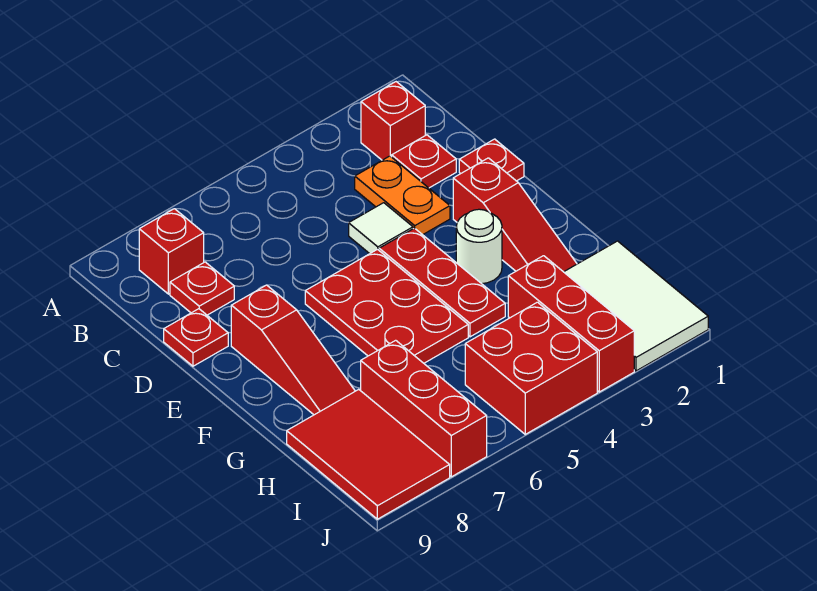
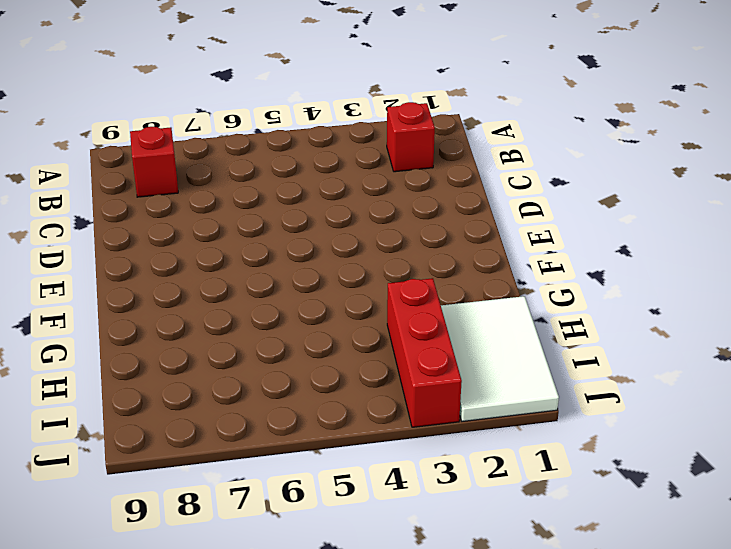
none -> red plate C2 level 1
none -> orange plate C3:D3 level 1
none -> red plate C8 level 1

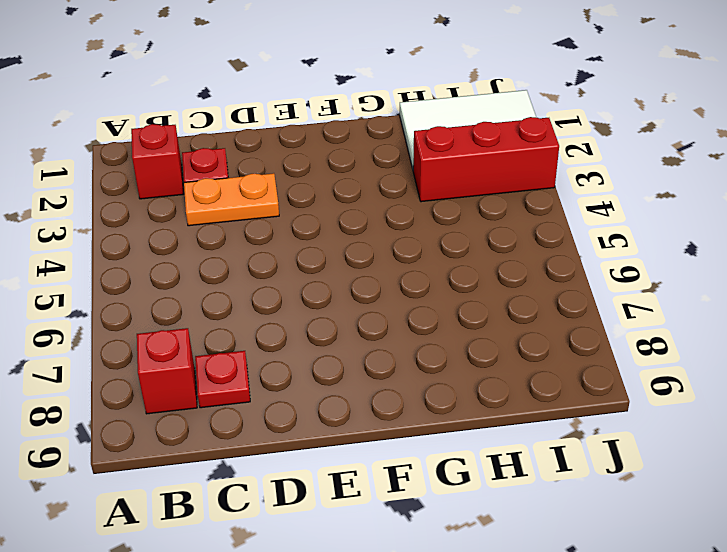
none -> red plate D1 level 1
none -> white tile D4 level 1
none -> red plate D9 level 1

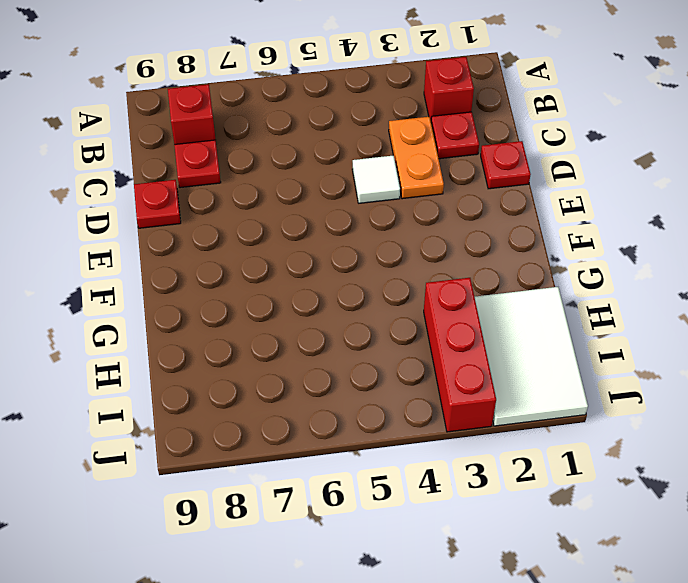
none -> red slope E2:G2 level 1 top E
none -> red plate E4:G4 level 1
none -> red plate E5:G6 level 1

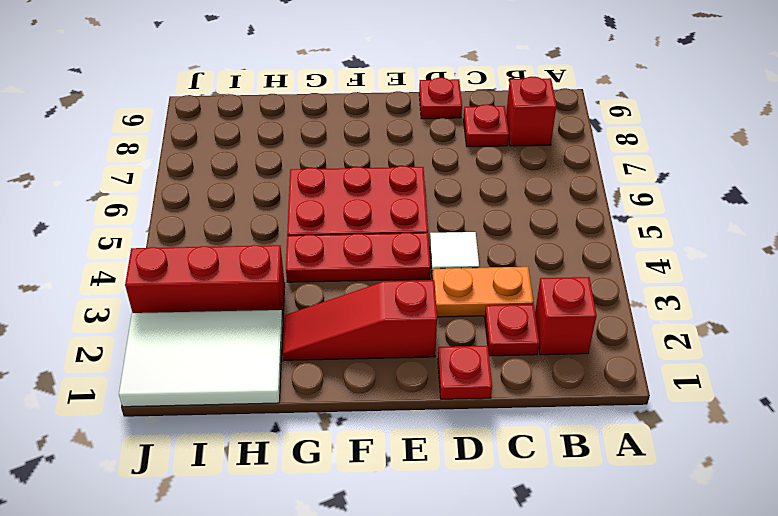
none -> red slope E8:G8 level 1 top E
none -> white round brick F3 level 1
none -> red brick H7:J7 level 1

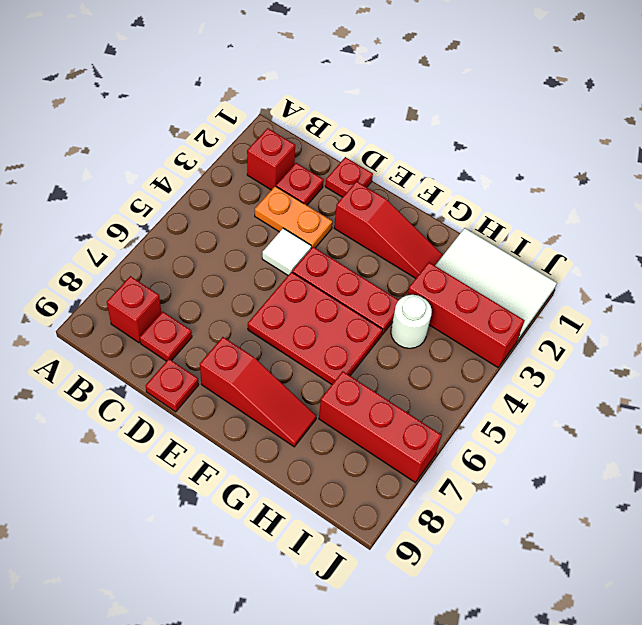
white round brick H4 level 1 -> white round brick F3 level 1
none -> red tile H8:J9 level 1
none -> red brick I4:J5 level 1

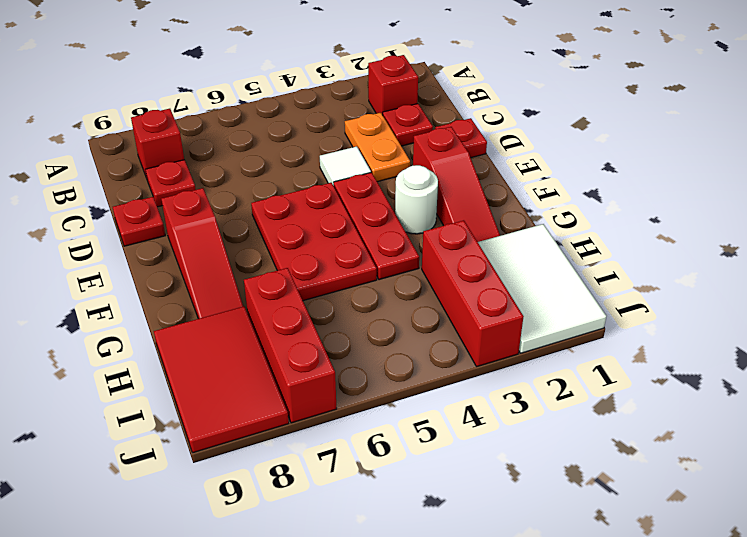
none -> red brick I4:J5 level 1

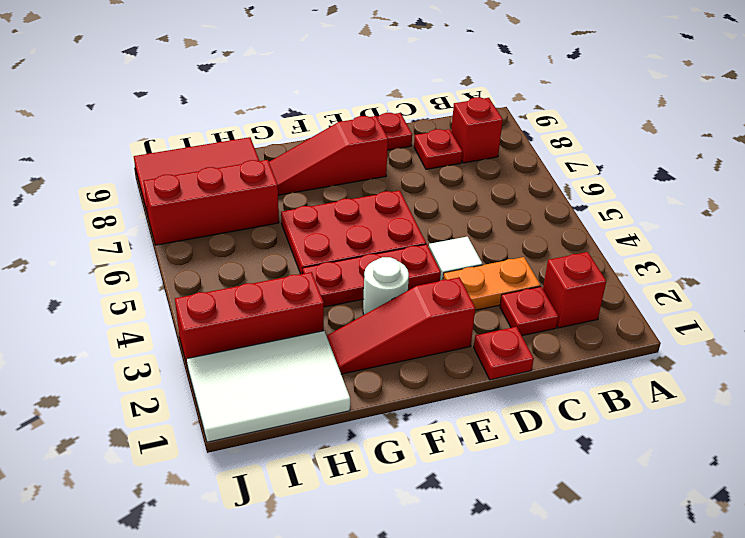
none -> red brick I4:J5 level 1

